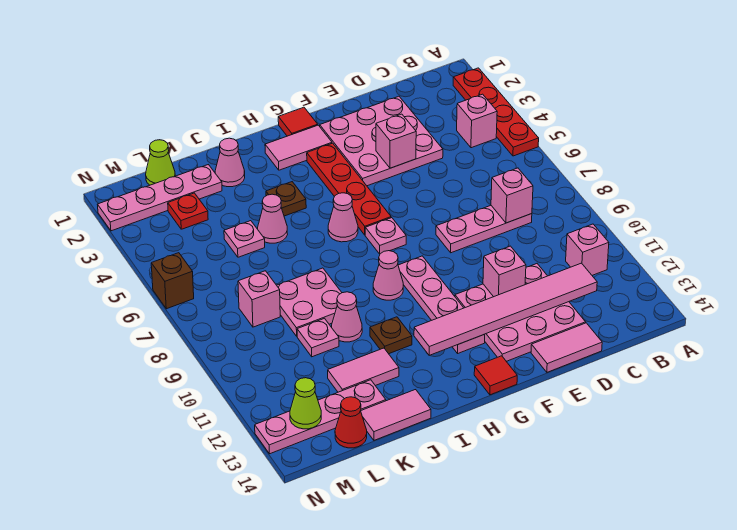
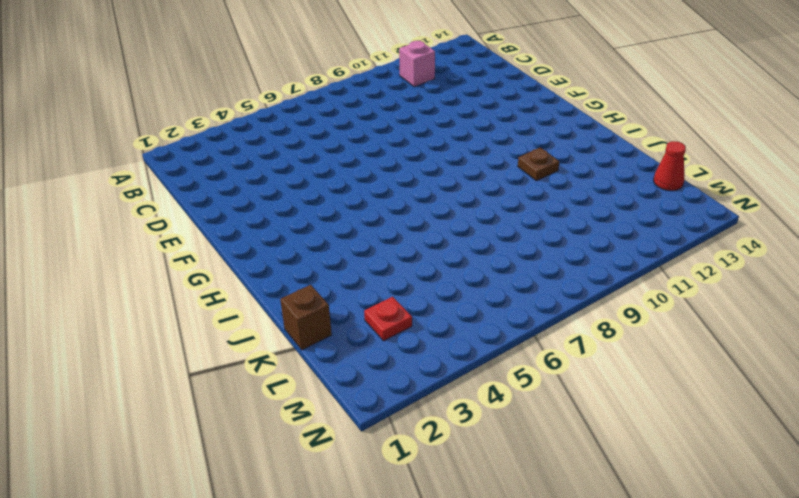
brown brick K1 level 1 -> brown brick N6 level 1
none -> red plate A2:A5 level 1
none -> pink brick B4 level 1
none -> pink plate C8:E8 level 1
none -> pink plate D2:F4 level 1

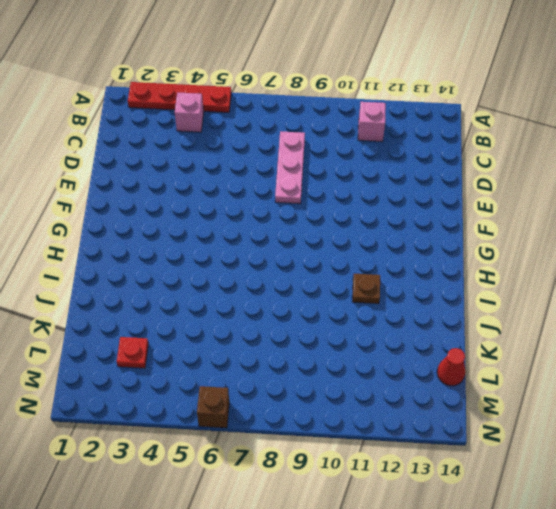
none -> pink plate D2:F4 level 1
none -> pink plate D11:F13 level 1
none -> pink tile D14:E14 level 1
none -> red tile G1 level 1

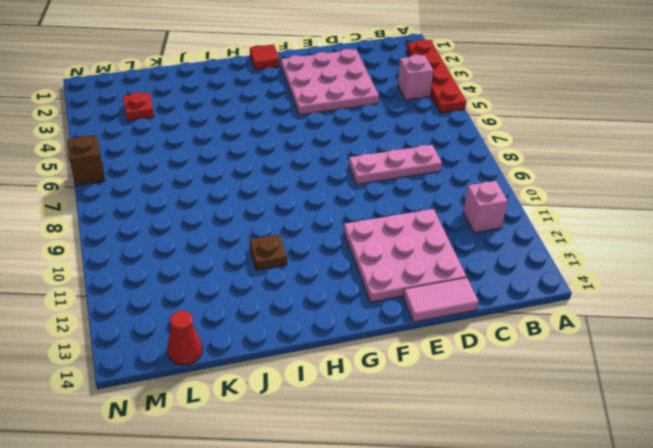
none -> pink tile G2:H2 level 1
none -> red plate G3:G6 level 1
none -> pink plate G7 level 1
none -> pink plate G9:G12 level 1

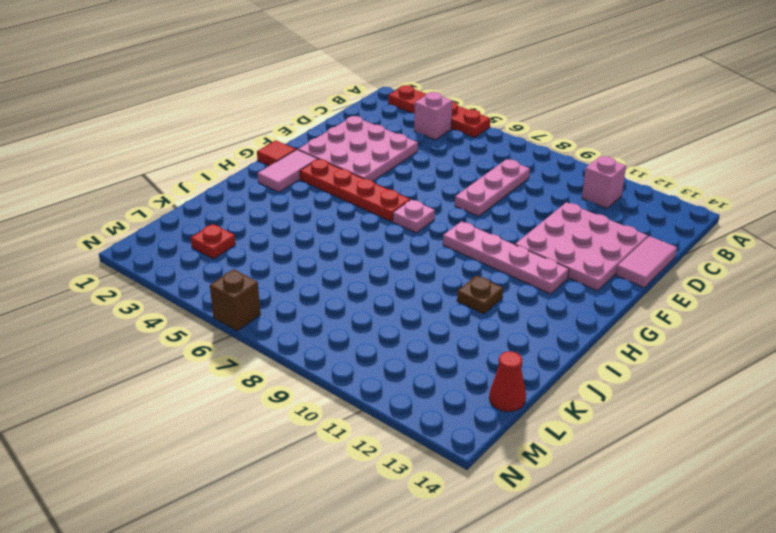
none -> red tile G14 level 1
none -> pink cone H6 level 1
none -> pink cone H9 level 1
none -> brown plate I4 level 1

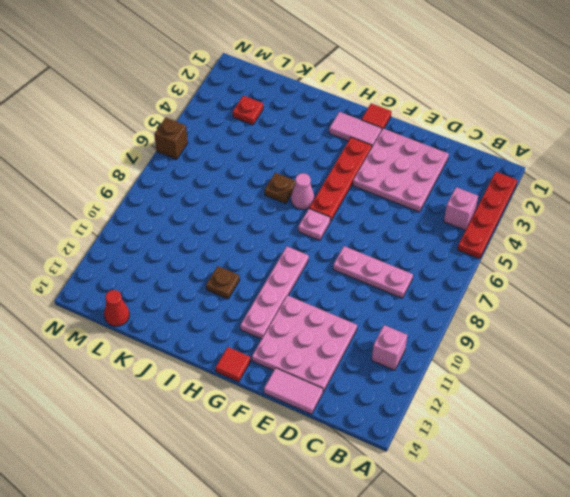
brown plate I6 level 1 -> brown plate I4 level 1
none -> pink cone H9 level 1
none -> pink cone J2 level 1
none -> pink cone J5 level 1
none -> pink plate J8:K9 level 1

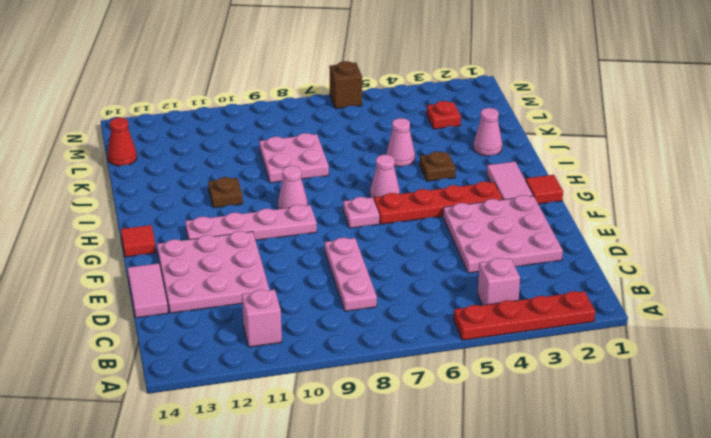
none -> pink cone J10 level 1
none -> pink tile J12:K12 level 1
none -> pink tile J14:K14 level 1
none -> pink plate K2:N2 level 1

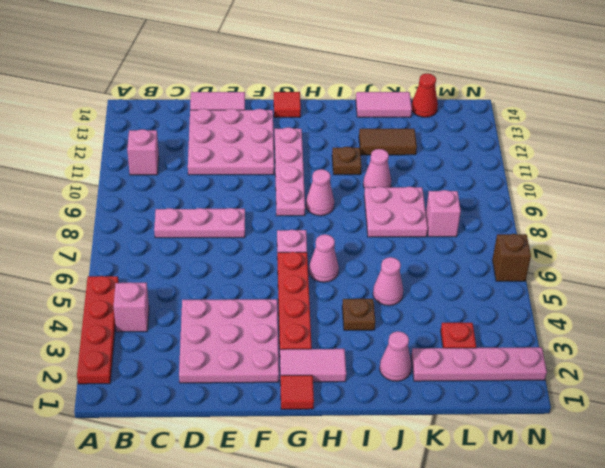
brown tile J12:K12 level 1 -> pink tile J12:K12 level 1
none -> pink plate K5 level 1
none -> pink plate K10 level 1
none -> pink plate K13:N13 level 1
none -> lime cone L1 level 1

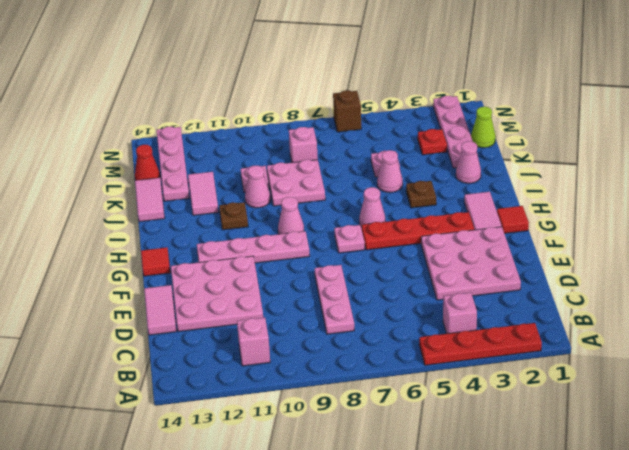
none -> pink brick C8 level 2
none -> pink tile C12:H12 level 2
none -> pink brick E4 level 2
none -> pink brick E11 level 2

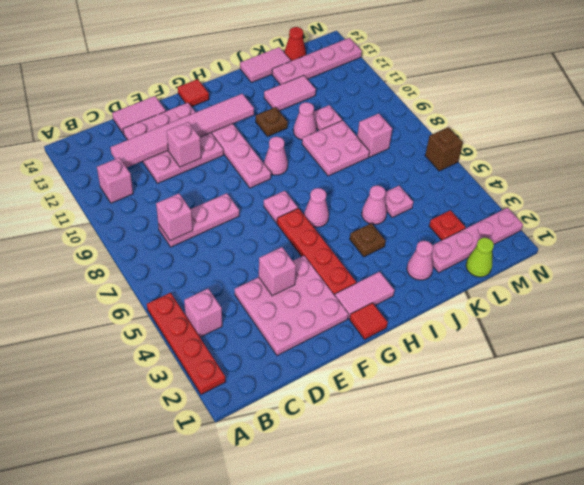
none -> lime cone M13 level 2

